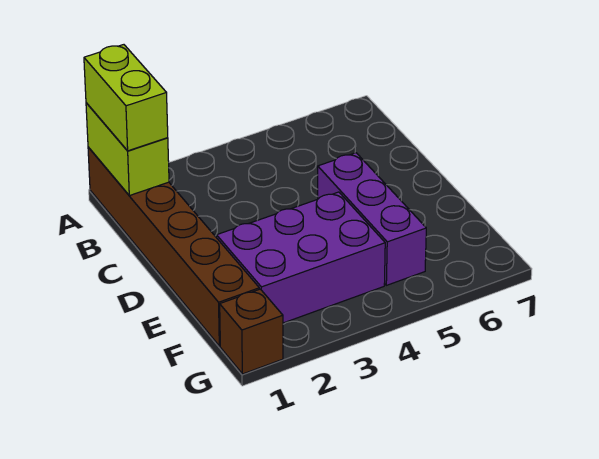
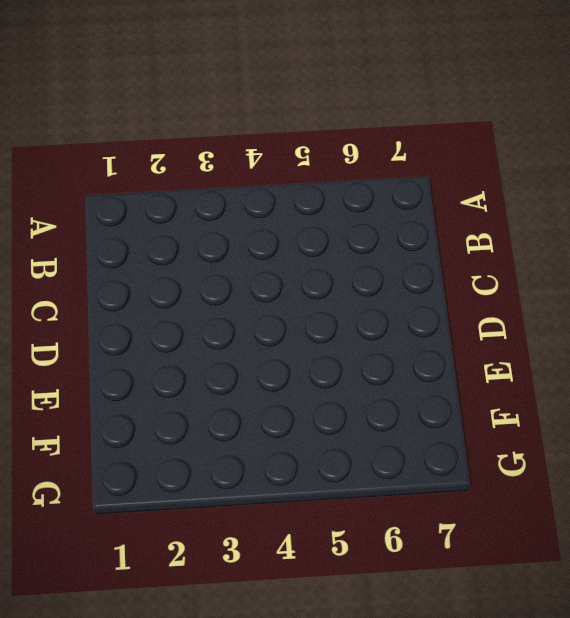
none -> brown brick A1:F1 level 1
none -> purple brick D5:F5 level 1

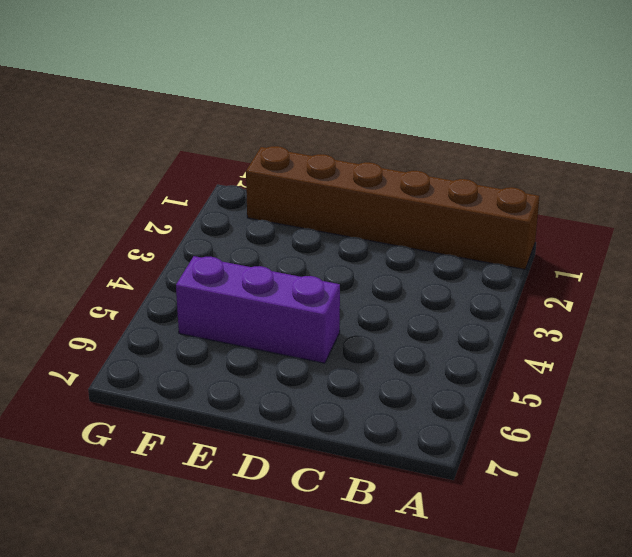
none -> purple brick E2:F4 level 1
none -> brown brick G1 level 1

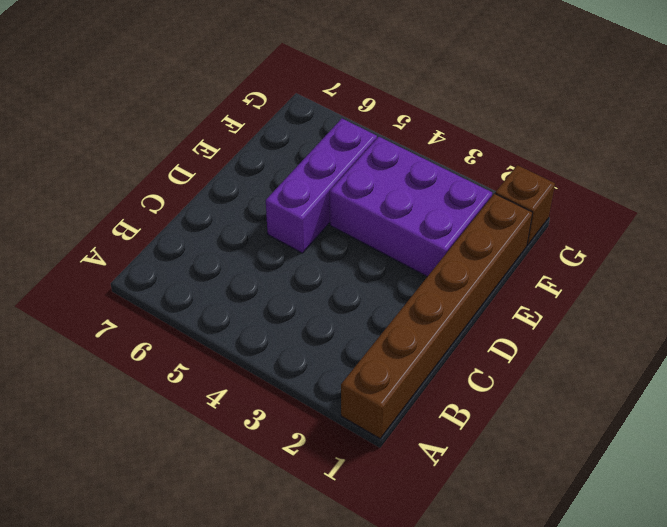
none -> lime brick A1:B1 level 2
none -> lime brick A1:B1 level 3

